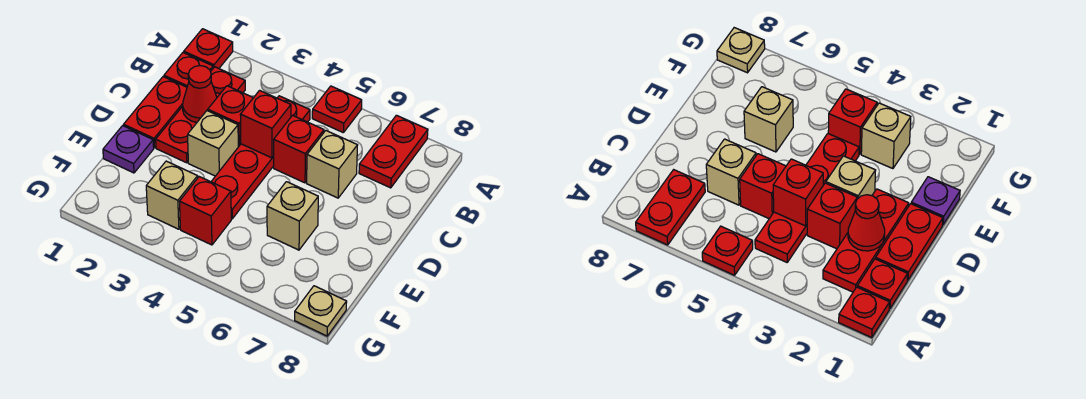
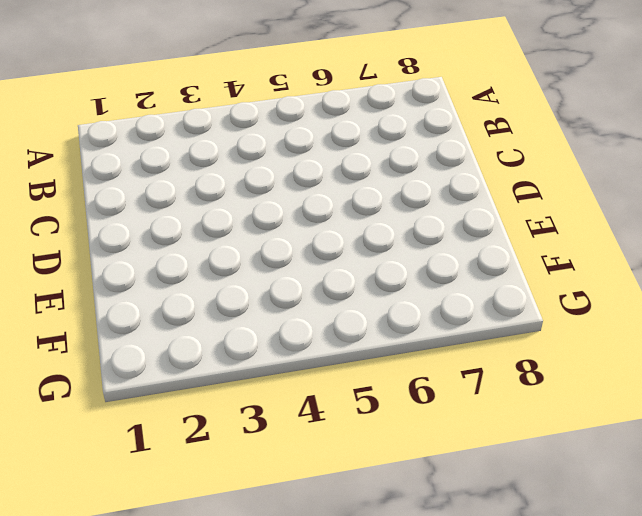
none -> red plate A1 level 1
none -> red plate A5 level 1
none -> red plate A7:B7 level 1

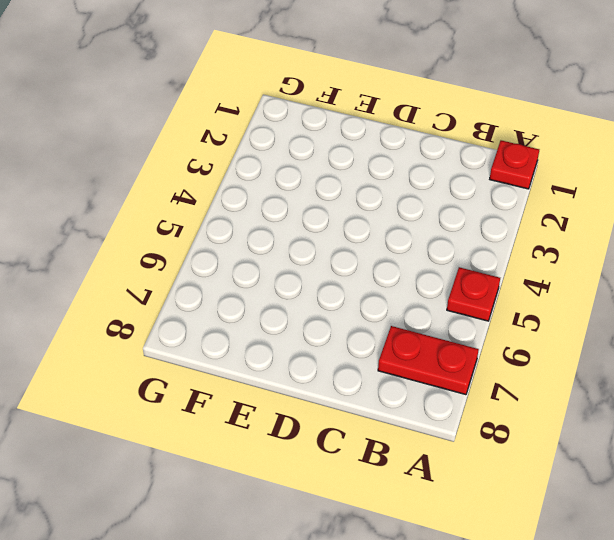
none -> red plate B1 level 1
none -> red plate B2:D2 level 1
none -> red plate B4:E4 level 1

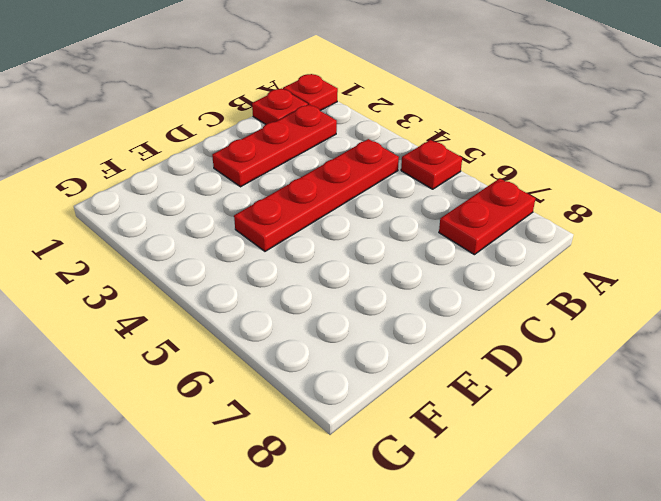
none -> red plate C1:D1 level 1
none -> red brick C3 level 1
none -> red brick C5 level 1

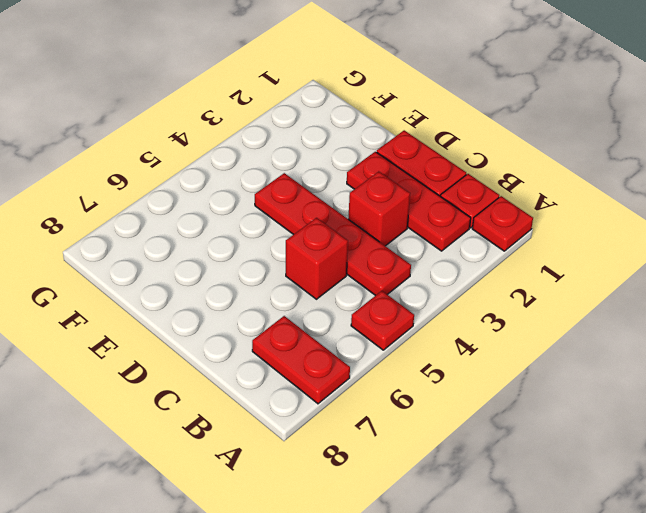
none -> tan brick C6 level 1
none -> tan brick D3 level 1
none -> purple plate E1 level 1

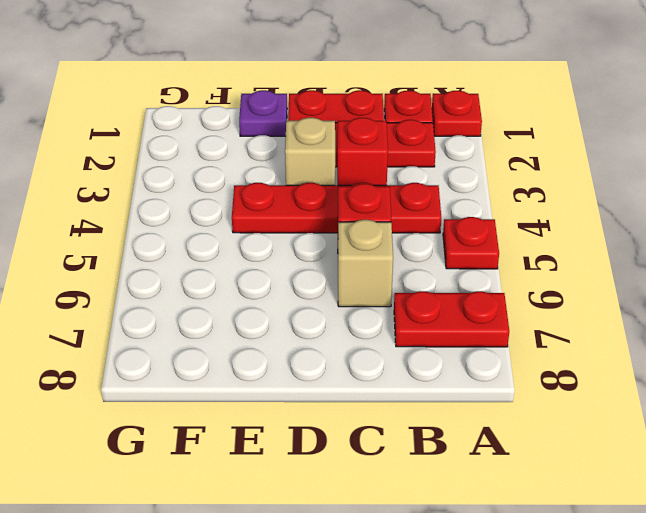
none -> tan brick E6 level 1
none -> tan brick F3 level 1
none -> red brick F4 level 1

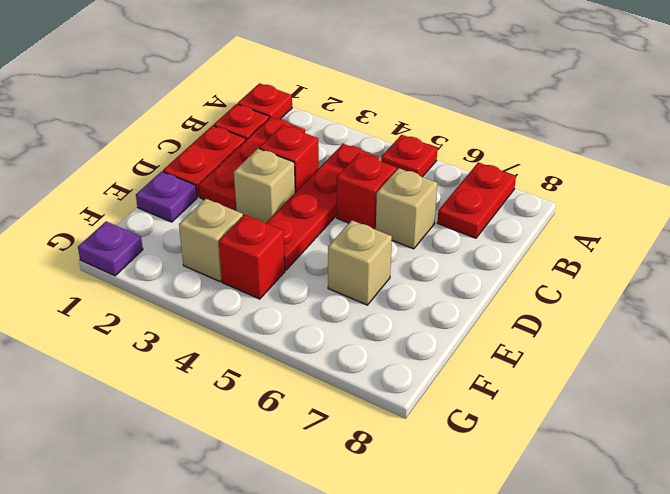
purple plate G1 level 1 -> none
none -> tan plate G8 level 1
none -> red cone C2 level 2
none -> red brick C4 level 2

